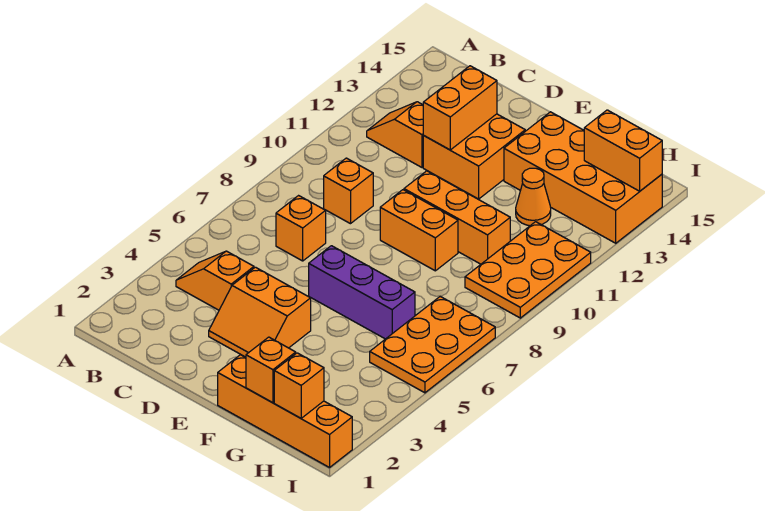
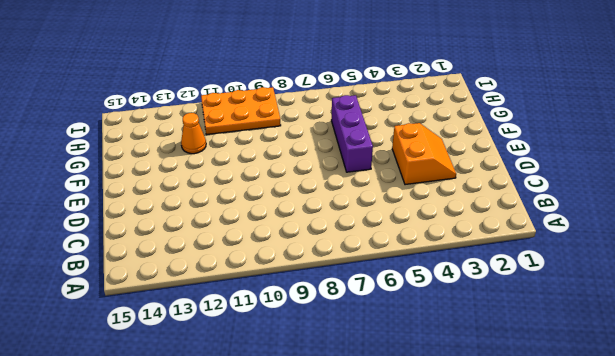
none -> orange slope B4:C4 level 1 top C
none -> orange slope B12:C12 level 1 top C
none -> orange brick C7 level 1

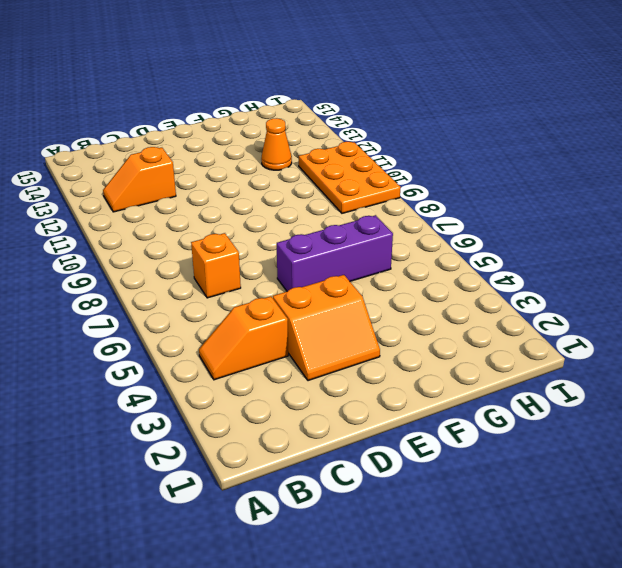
none -> orange brick C9 level 1
none -> orange brick D12:E13 level 1
none -> orange brick E9:F9 level 1

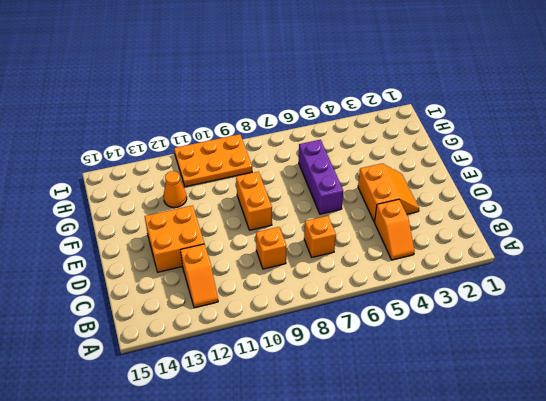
none -> orange brick E10:G10 level 1
none -> orange brick F1:I1 level 1
none -> orange brick F13:I14 level 1

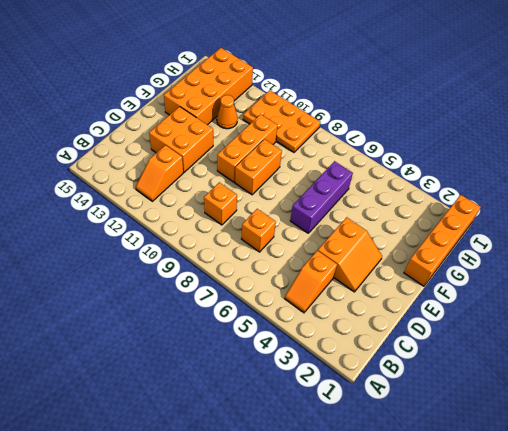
none -> orange plate H5:I7 level 1
none -> orange brick D12:D13 level 2
none -> orange brick G1 level 2

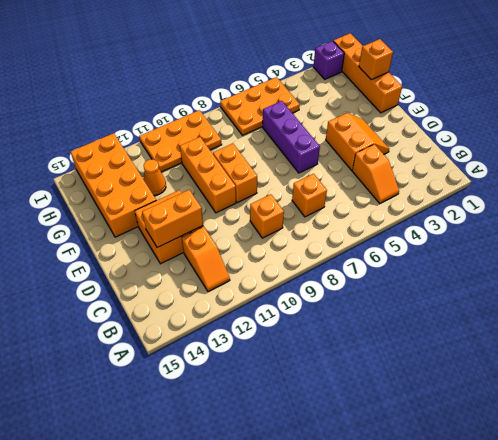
purple brick I2 level 1 -> none
none -> orange brick H1 level 2
none -> orange brick H14:I14 level 2

